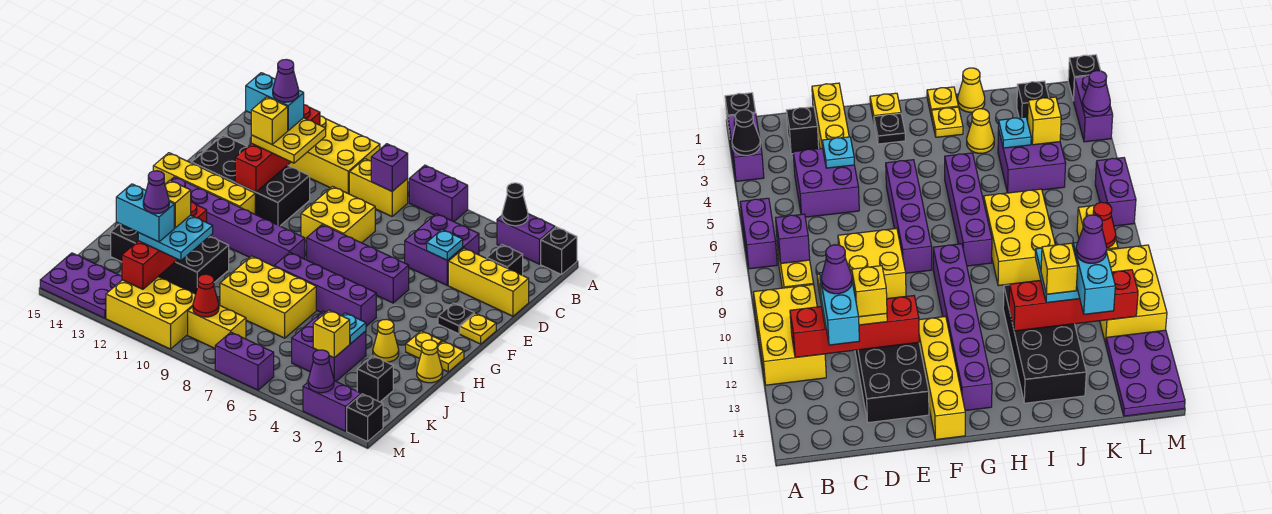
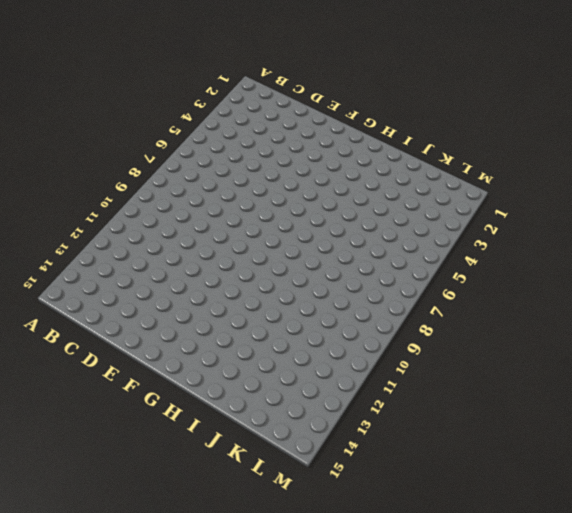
none -> black brick A1 level 1
none -> purple brick A2:A3 level 1
none -> purple brick A6:A7 level 1
none -> yellow brick A10:B12 level 1

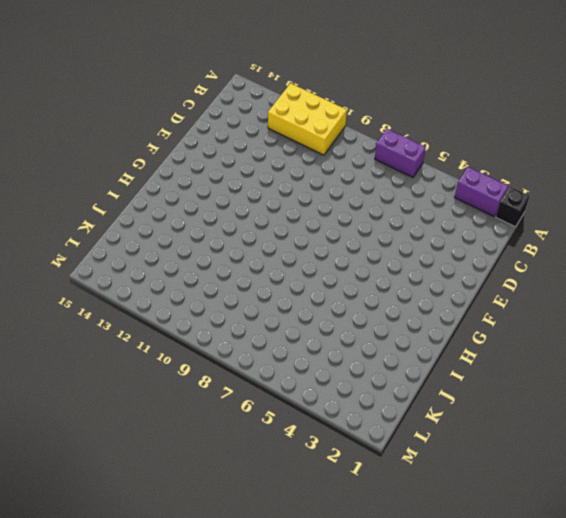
none -> yellow brick B8:B9 level 1
none -> black brick C2 level 1
none -> purple brick C4:D5 level 1
none -> yellow brick D1:D3 level 1

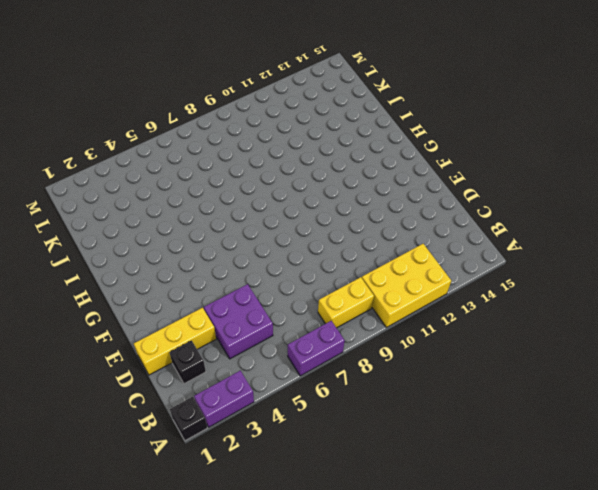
none -> yellow brick D8:E9 level 1
none -> black brick D11:E14 level 1
none -> yellow plate F1 level 1
none -> black plate F2 level 1

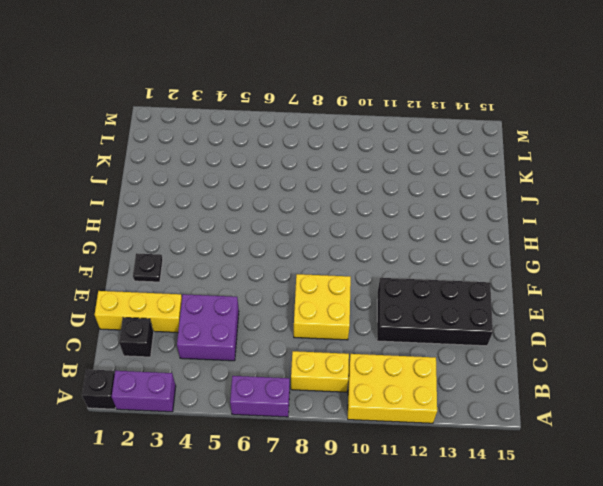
none -> yellow plate F1 level 1
none -> purple brick F5:F8 level 1
none -> yellow brick F12:F15 level 1
none -> purple brick G9:G14 level 1

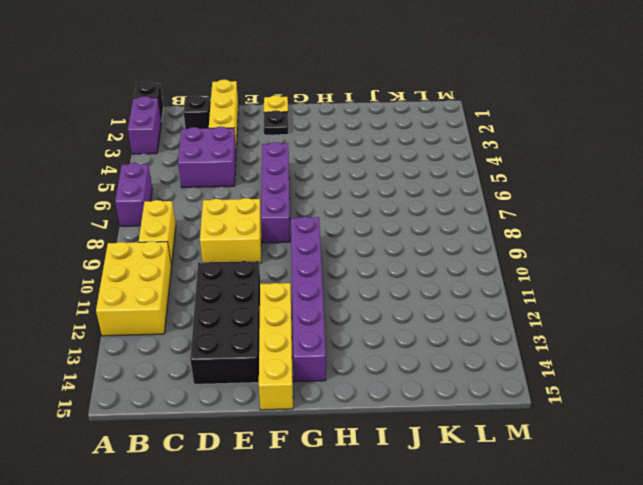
none -> yellow plate H1 level 1
none -> yellow plate H2 level 1
none -> purple brick H5:H8 level 1
none -> yellow cone I1 level 1

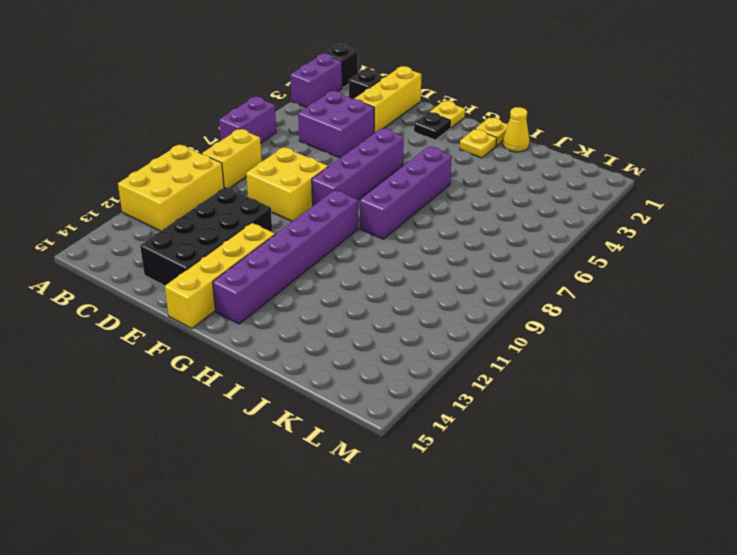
none -> yellow cone I3 level 1
none -> yellow brick I7:J9 level 1
none -> black brick I11:J14 level 1
none -> purple brick J4:K5 level 1

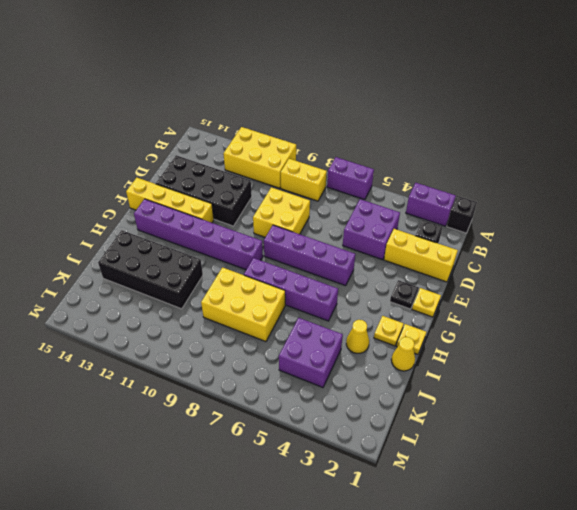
none -> black brick K2 level 1
none -> yellow brick L8:L9 level 1
none -> yellow brick L10:M12 level 1
none -> purple plate L13:M15 level 1

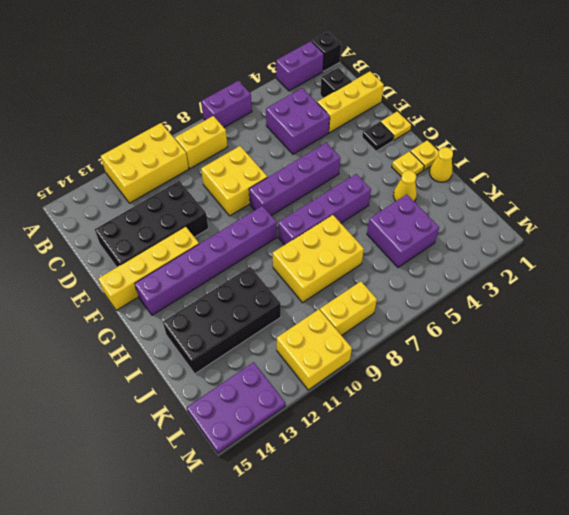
yellow brick L10:M11 level 1 -> yellow brick L10:M12 level 1
none -> black brick K2 level 1
none -> black brick M1 level 1
none -> purple brick M2:M3 level 1
none -> purple brick M6:M7 level 1

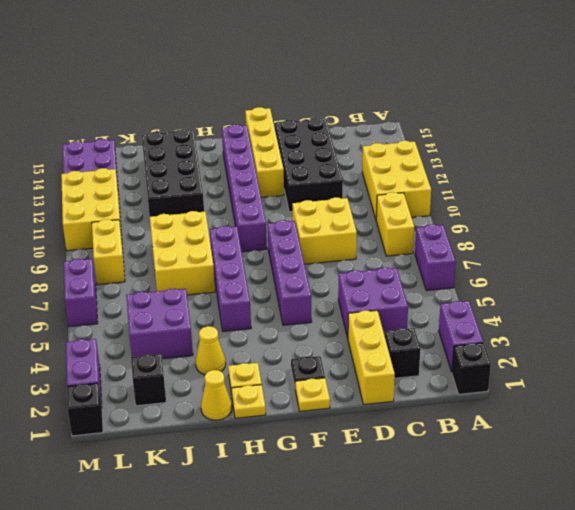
none -> black cone A3 level 2
none -> purple brick B8 level 2
none -> red brick B12:E12 level 2
none -> cyan plate D4 level 2

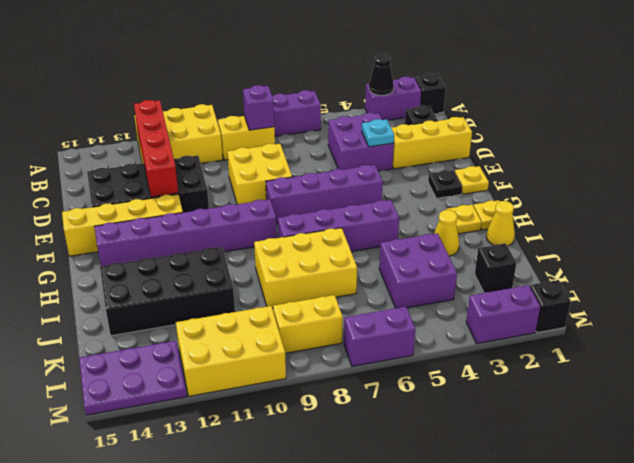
none -> red brick I12:L12 level 2
none -> cyan plate J4 level 2
none -> yellow brick K4 level 2
none -> red cone L9 level 2

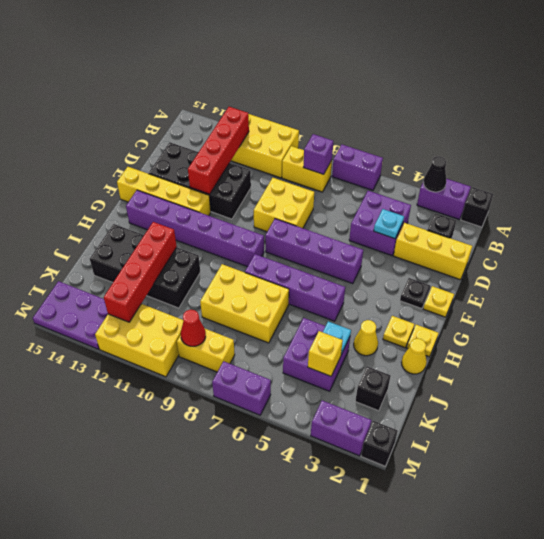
none -> purple cone M3 level 2
none -> yellow plate C11:D12 level 3
none -> cyan plate J11:K12 level 3
none -> cyan brick C12:C13 level 4

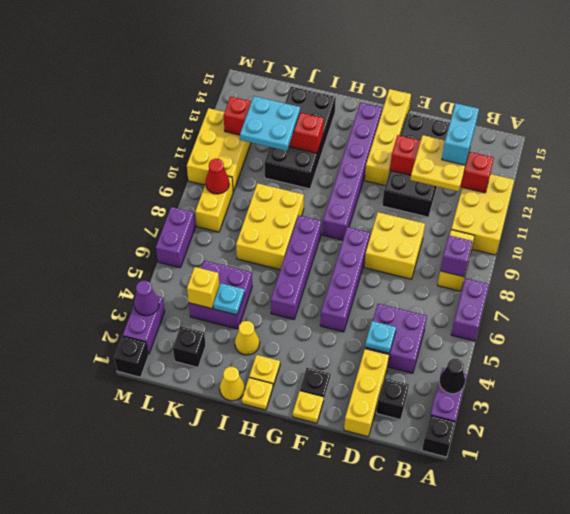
none -> purple plate L13:M15 level 1
none -> yellow brick D12 level 4
none -> yellow brick J12 level 4
none -> cyan brick K12:K13 level 4

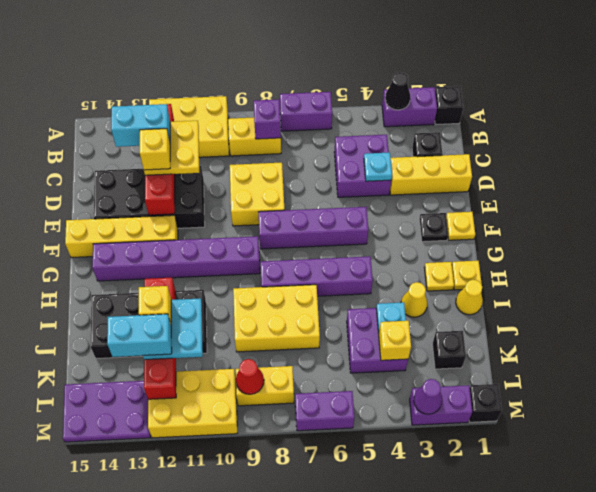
none -> purple cone C12 level 5
none -> purple cone K12 level 5

